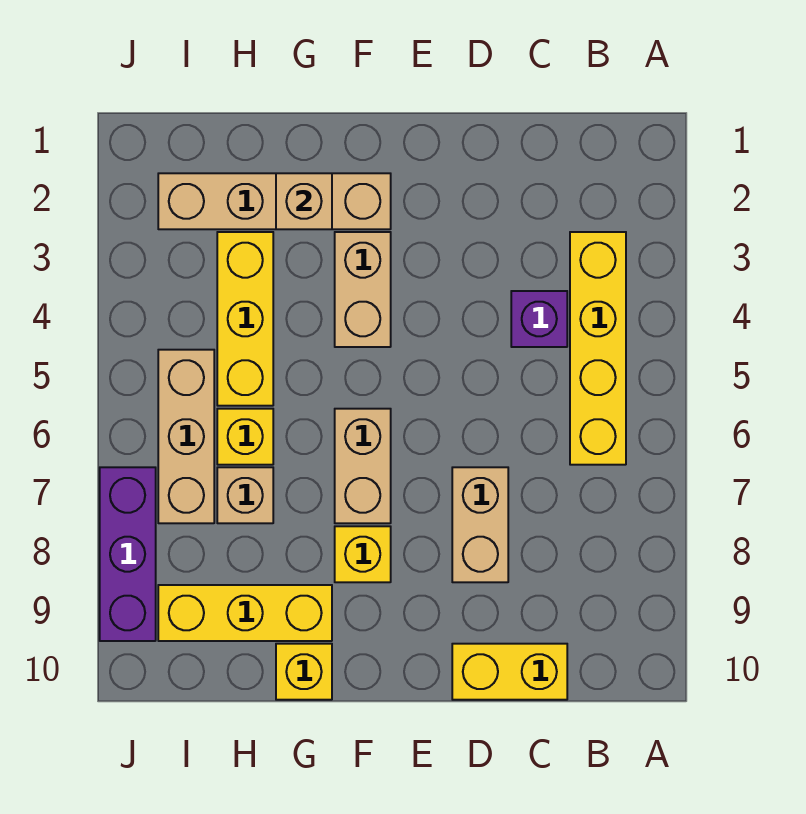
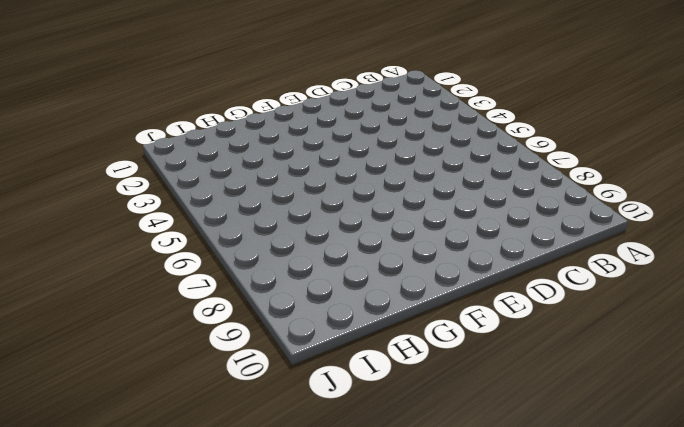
none -> yellow brick B3:B6 level 1
none -> purple brick C4 level 1
none -> yellow brick C10:D10 level 1

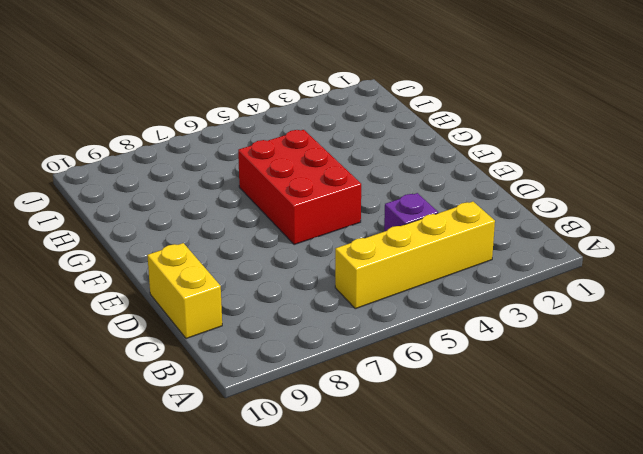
red brick E5:G6 level 1 -> tan brick F6:F7 level 1
none -> tan brick D7:D8 level 1
none -> tan brick F2:I2 level 1
none -> tan brick F3:F4 level 1

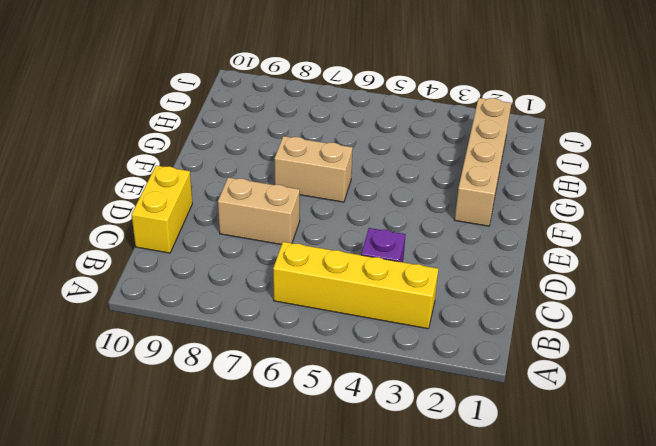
none -> tan brick F3:F4 level 1
none -> yellow brick F8 level 1
none -> yellow brick G9:I9 level 1

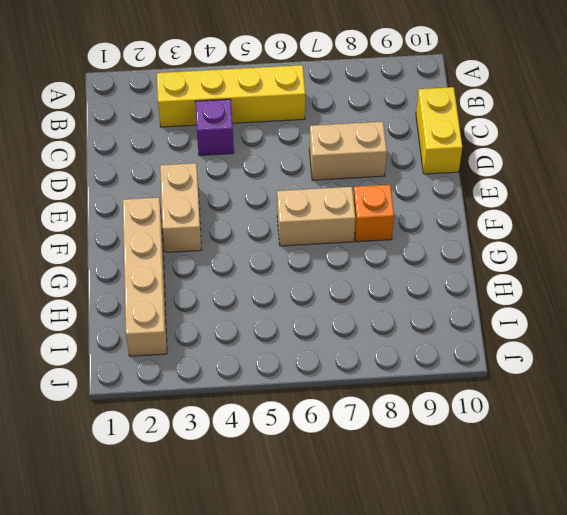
tan brick E3:F3 level 1 -> tan brick F3:F4 level 1
orange brick F8 level 1 -> yellow brick F8 level 1
none -> yellow brick G9:I9 level 1
none -> yellow brick G10 level 1
none -> yellow brick H3:H5 level 1

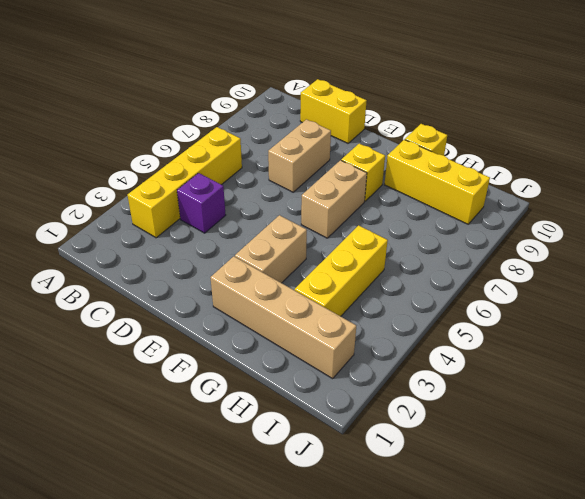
none -> yellow brick H6 level 1
none -> tan brick H7 level 1
none -> tan brick I5:I7 level 1

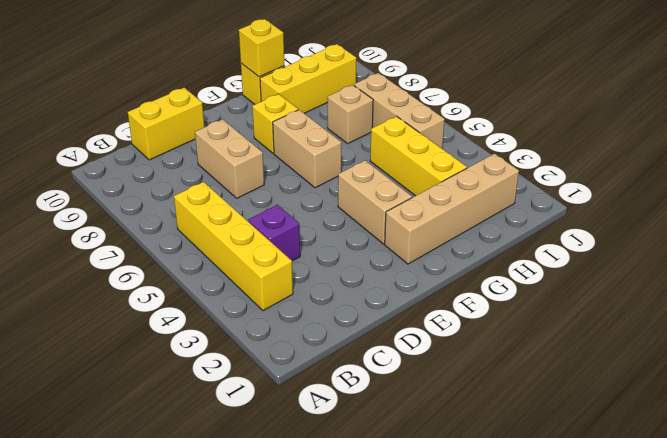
yellow brick G10 level 2 -> yellow brick H6 level 1
none -> purple brick J7:J9 level 1
none -> tan brick G2 level 2

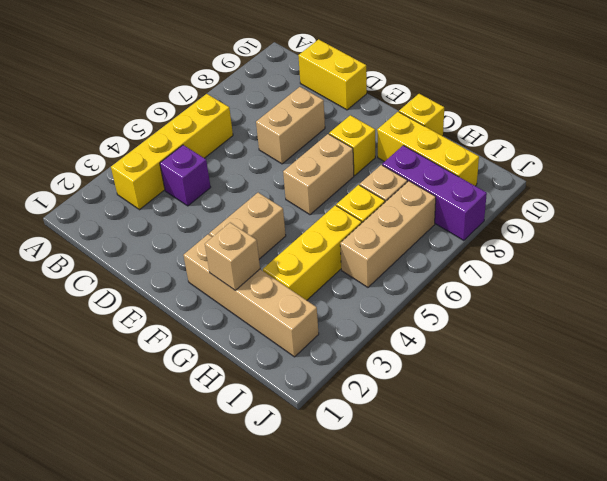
purple brick H8:J8 level 1 -> purple brick J7:J9 level 1

